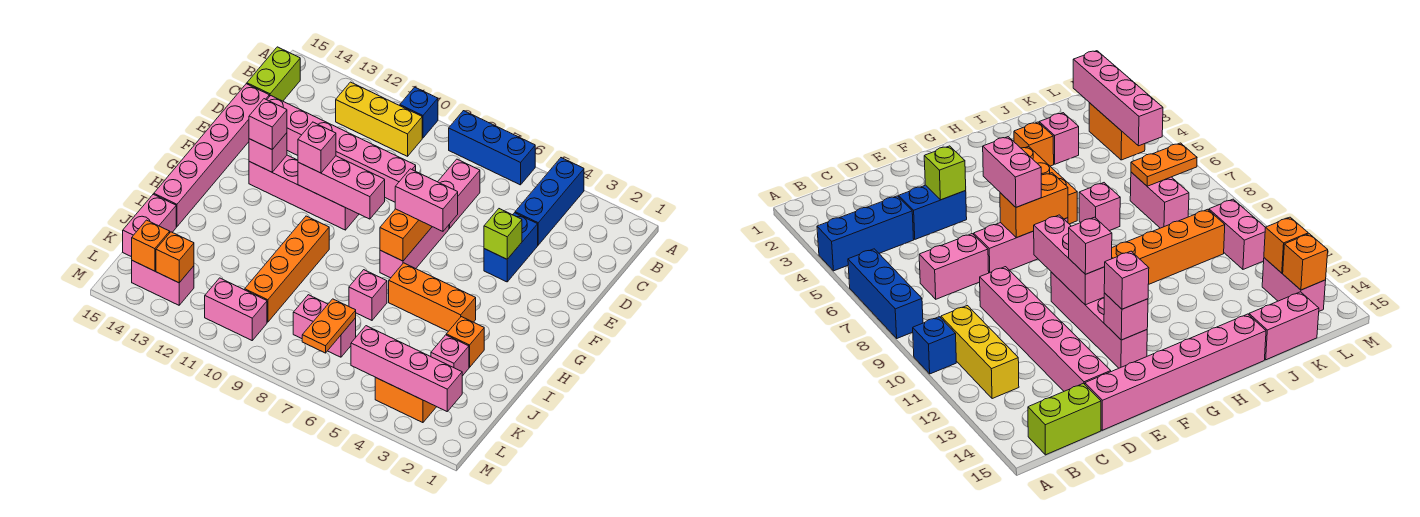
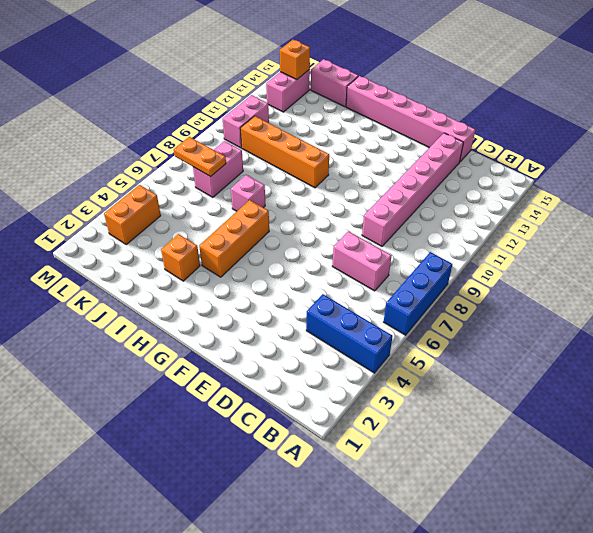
none -> blue brick A10 level 1
none -> yellow brick B10:B12 level 1
none -> lime brick B15:C15 level 1
none -> blue brick D4:E4 level 1

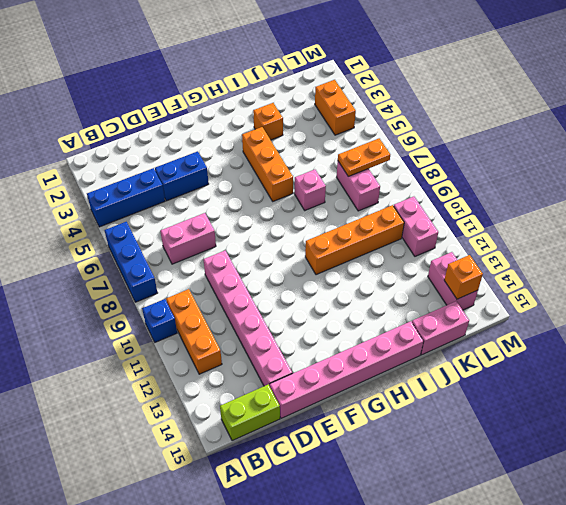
orange brick B10:B12 level 1 -> yellow brick B10:B12 level 1
none -> pink brick E7:G7 level 1
none -> pink brick F10:F13 level 1
none -> pink brick J3 level 1
none -> lime brick E4 level 2

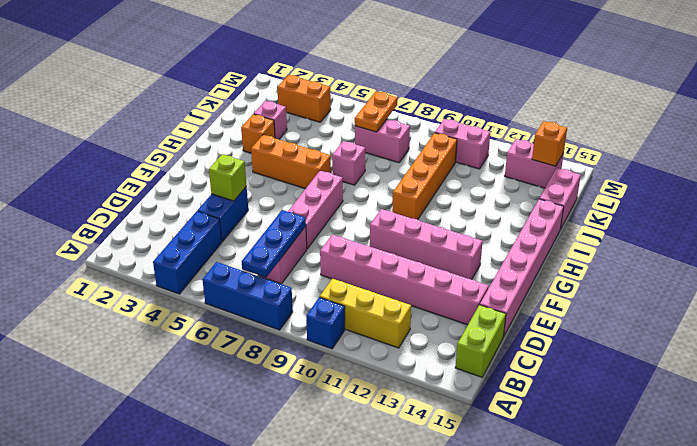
blue plate B7:D7 level 2 -> none
none -> orange brick F7:G7 level 2
none -> pink brick F9:F11 level 2
none -> pink brick F13 level 2
none -> pink brick L2:L5 level 2

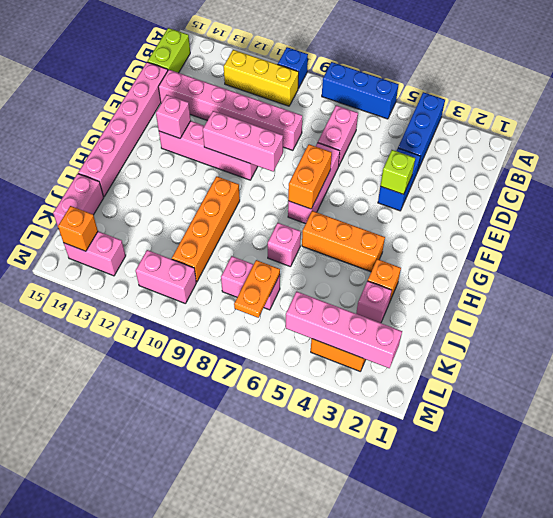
none -> orange brick L13 level 2
none -> pink brick F6:F7 level 3
none -> pink brick F11 level 3
none -> pink brick F13 level 3

